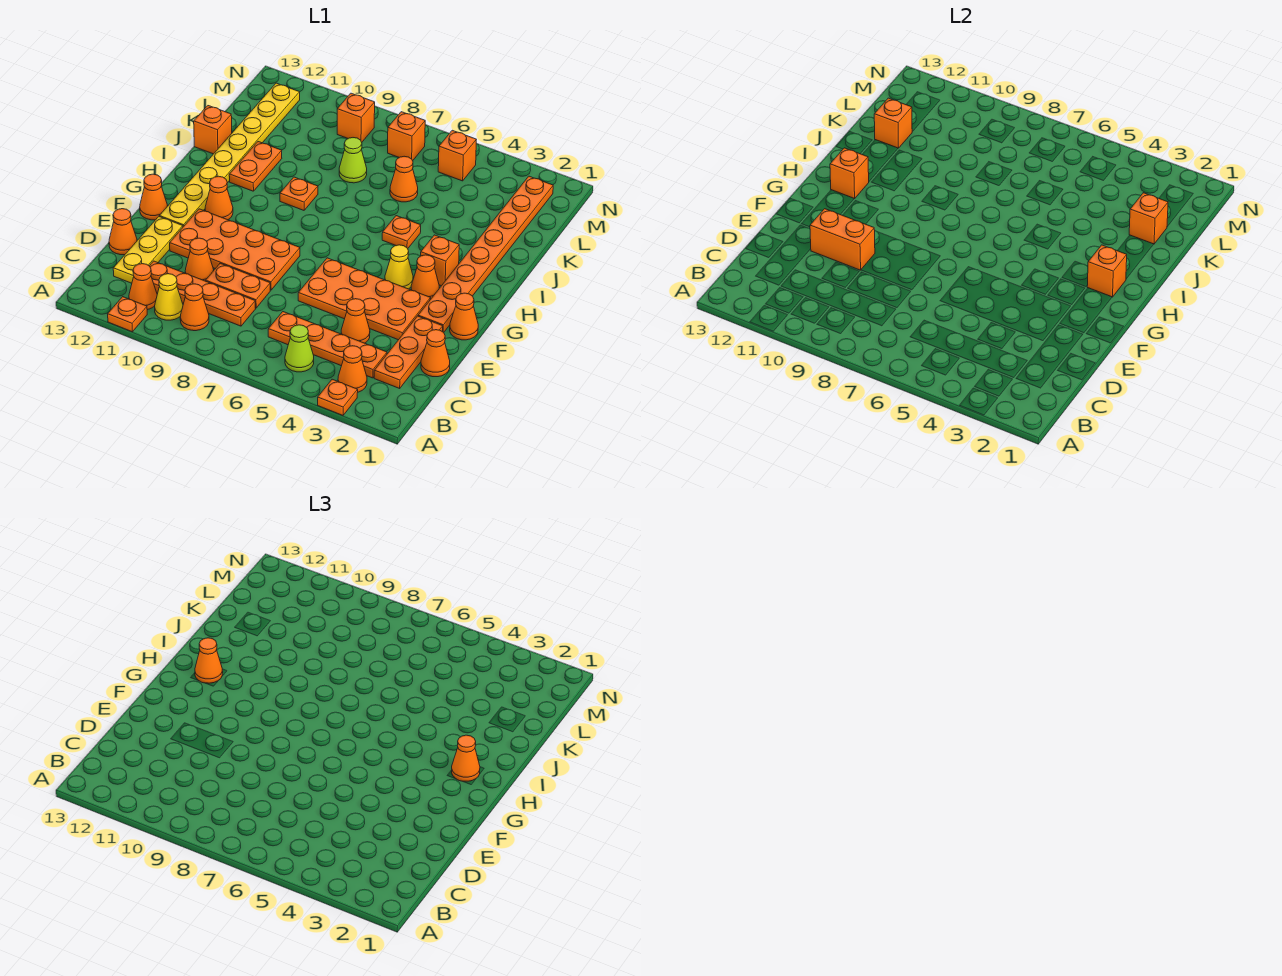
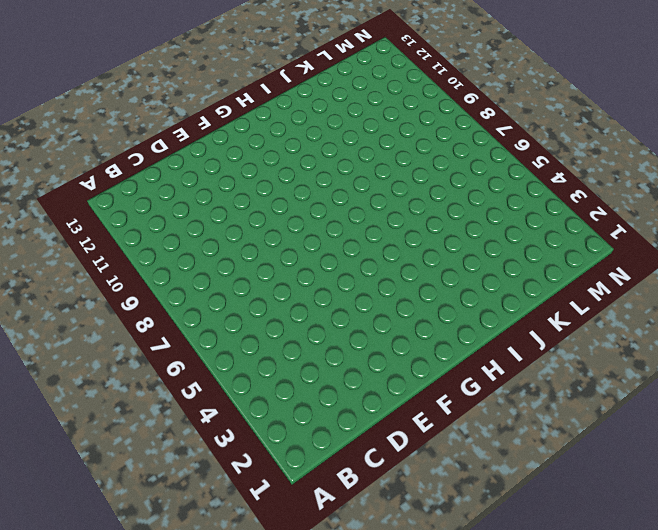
none -> orange plate A3 level 1
none -> orange plate A11 level 1
none -> orange cone B3 level 1
none -> lime cone B5 level 1

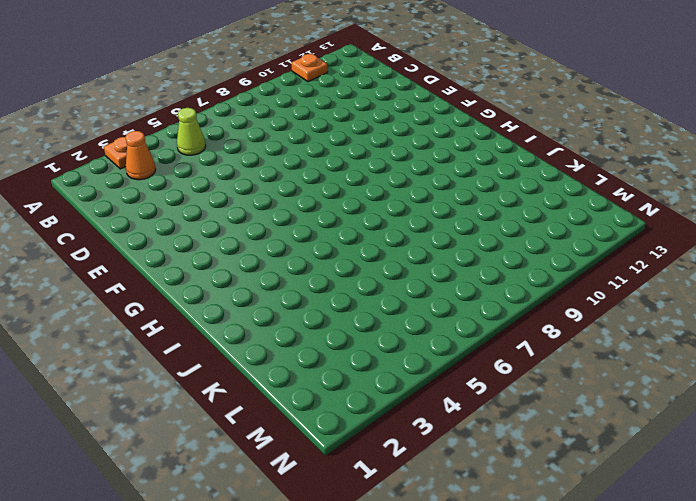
none -> orange cone B9 level 1
none -> yellow cone B10 level 1
none -> orange cone B11 level 1
none -> orange plate C2:E2 level 1

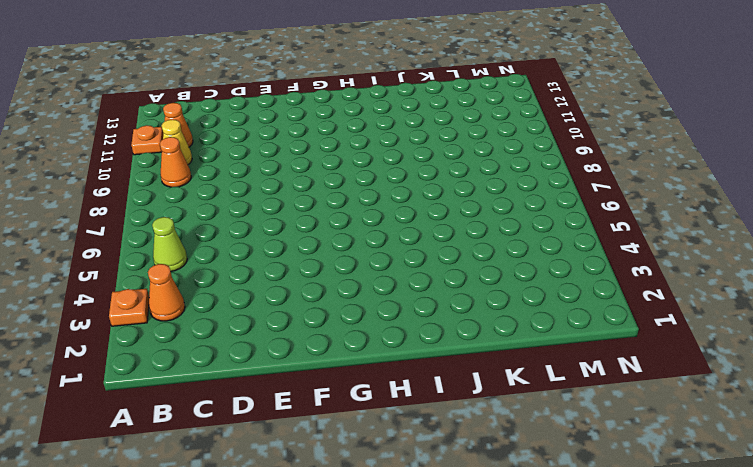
none -> orange plate C2:E2 level 1
none -> orange plate C3:C6 level 1
none -> orange plate C8:C11 level 1
none -> yellow plate C12:E12 level 1

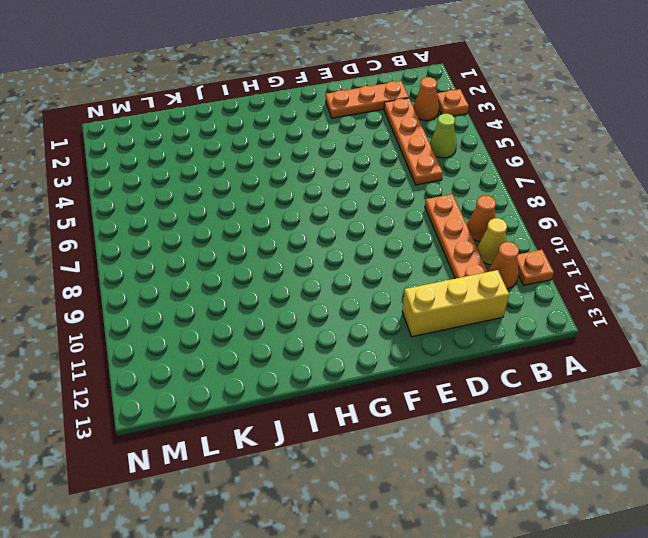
yellow brick C12:E12 level 1 -> yellow plate C12:E12 level 1
none -> orange cone D1 level 1
none -> orange cone D4 level 1
none -> orange plate D8:D9 level 1
none -> orange cone D10 level 1

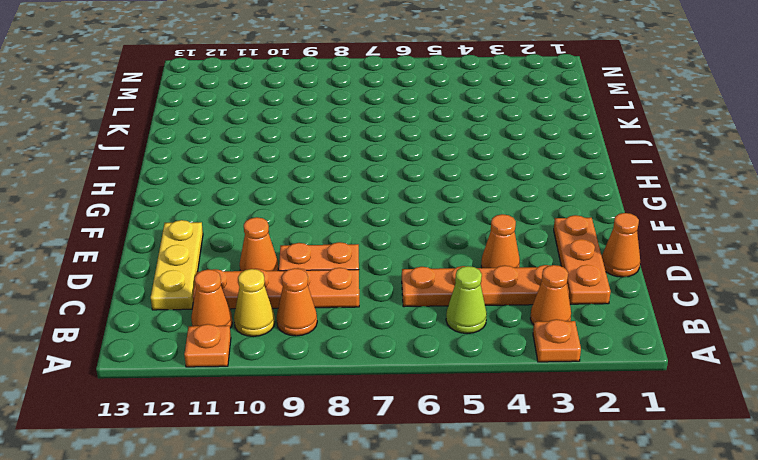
none -> orange cone D13 level 1
none -> orange plate E3:F6 level 1
none -> orange plate E8:F11 level 1
none -> orange cone F1 level 1

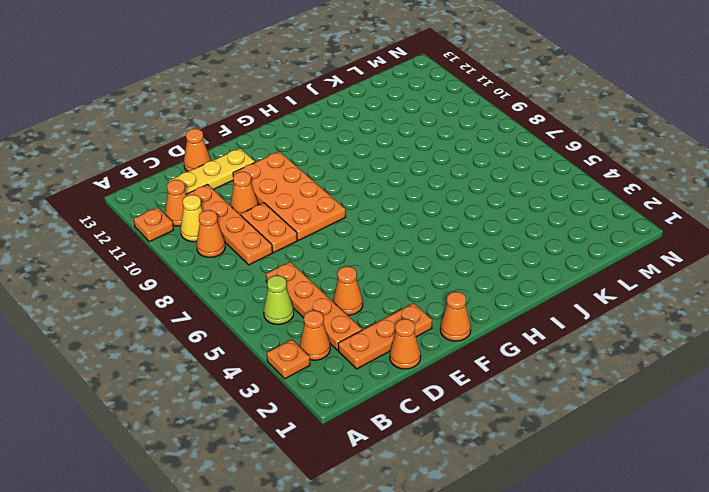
none -> orange plate E3:F6 level 1
none -> orange plate F2:M2 level 1
none -> yellow plate F12:M12 level 1
none -> orange cone F13 level 1

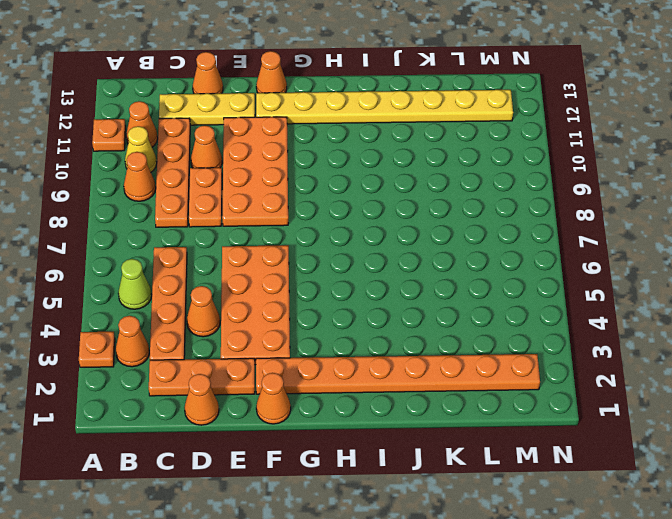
none -> orange cone G3 level 1
none -> yellow cone G4 level 1
none -> orange cone G11 level 1
none -> orange brick H3 level 1

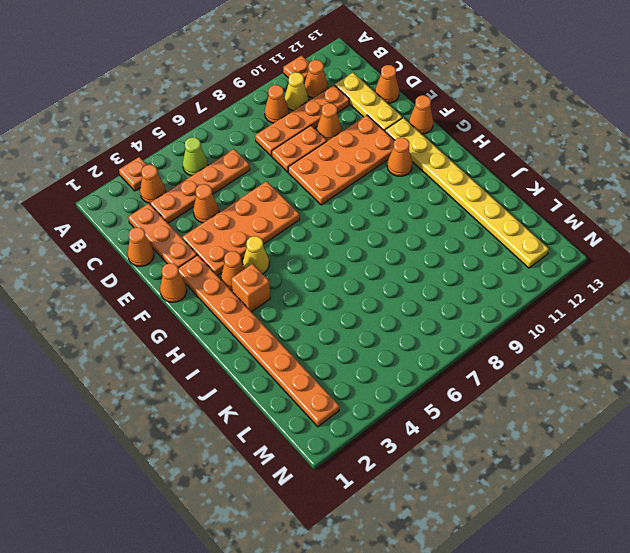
none -> orange plate I5 level 1
none -> orange plate I9 level 1
none -> orange plate I11:J11 level 1
none -> orange brick J13 level 1

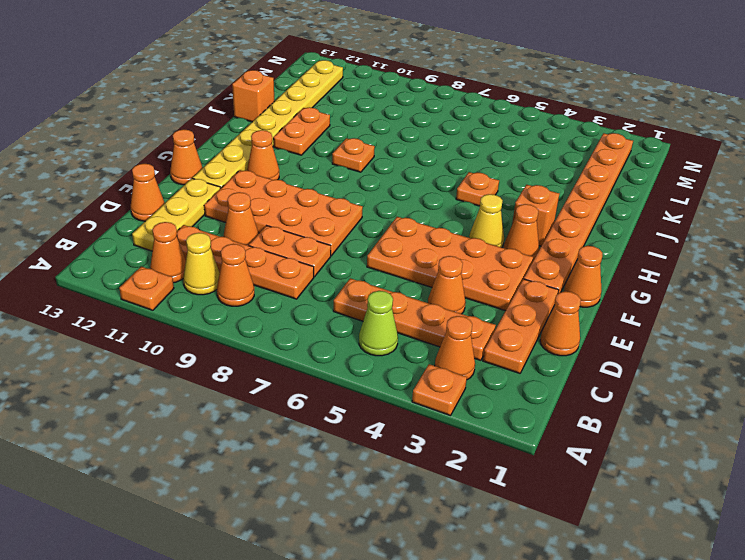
none -> orange cone K6 level 1
none -> lime cone K8 level 1
none -> orange brick M5 level 1
none -> orange brick M7 level 1

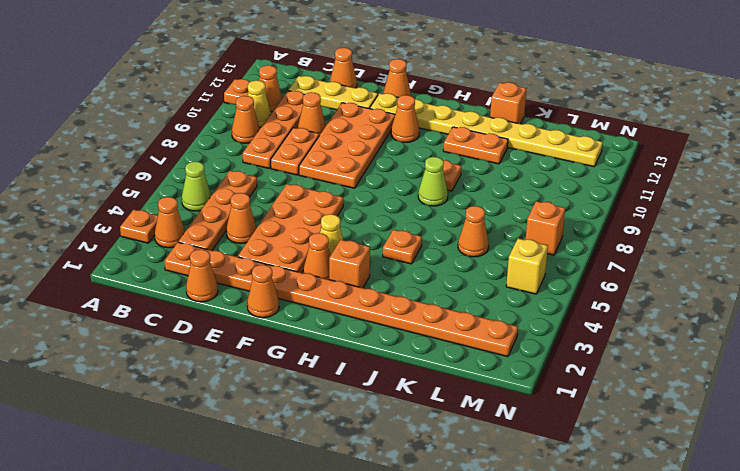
lime cone I8 level 1 -> lime cone K8 level 1
yellow brick M5 level 1 -> orange brick M5 level 1
none -> orange brick M9 level 1
none -> orange brick E10:E11 level 2
none -> orange brick H2 level 2
none -> orange brick H12 level 2

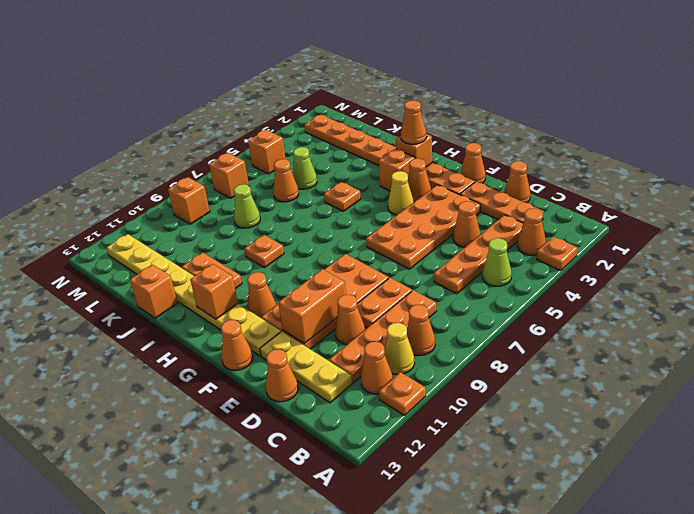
lime cone K5 level 1 -> none
none -> orange brick K2 level 2
none -> orange brick K12 level 2
none -> orange cone H12 level 3

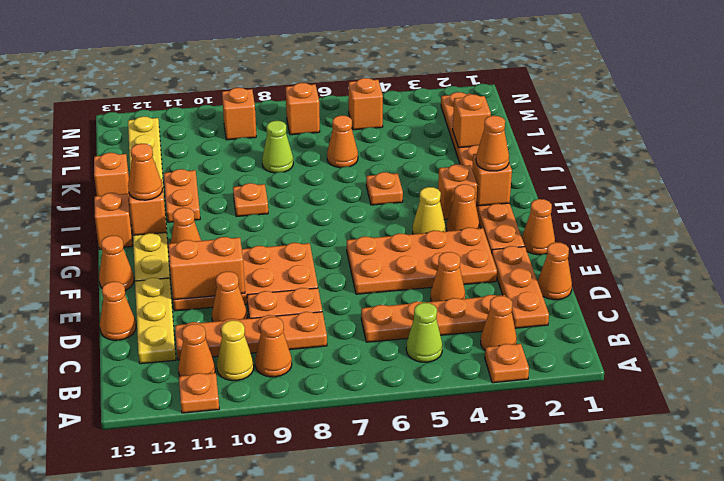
orange brick H13 level 1 -> orange brick K12 level 2

